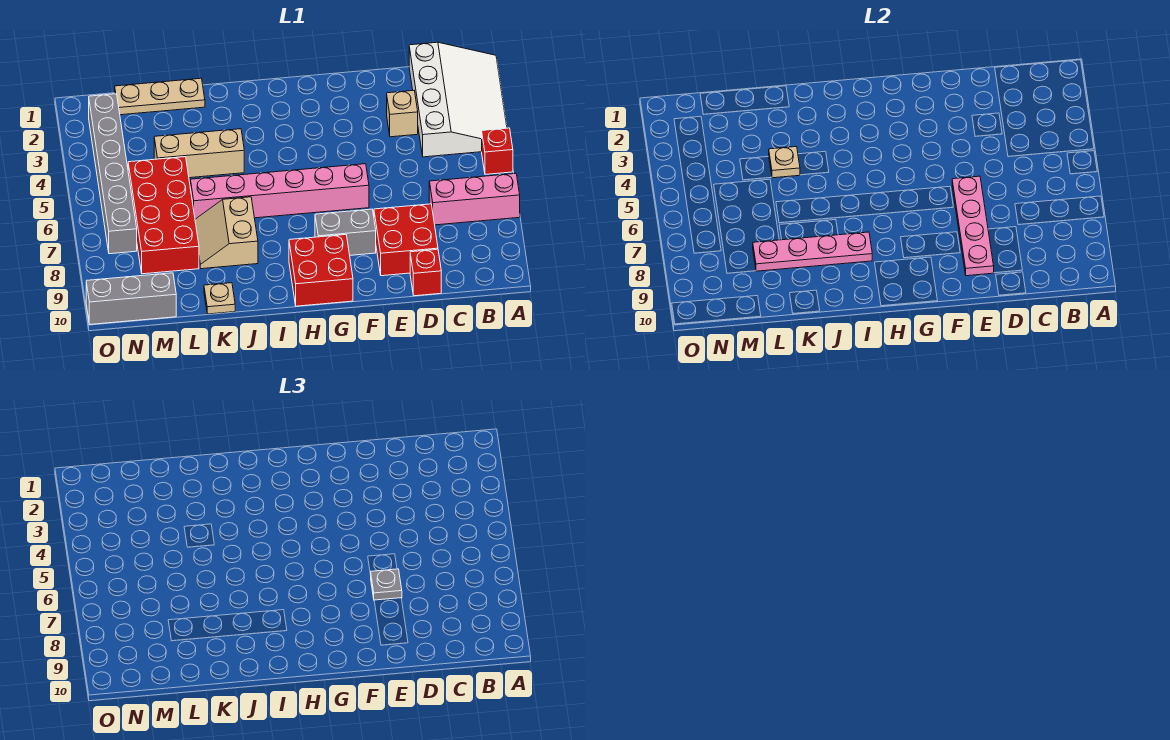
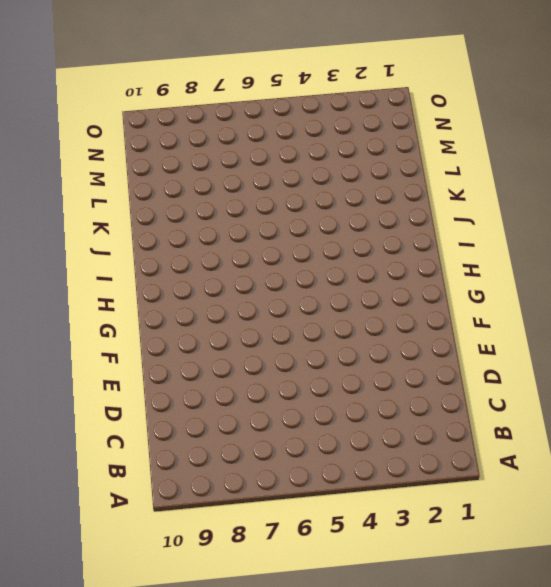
none -> white slope A1:C4 level 1 top C
none -> red brick A5 level 1
none -> pink brick A7:C7 level 1

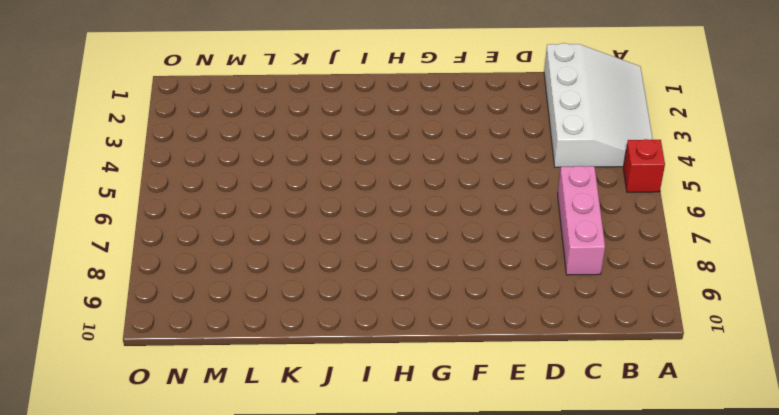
pink brick C6:C8 level 1 -> pink brick A7:C7 level 1
none -> tan brick D3 level 1
none -> red brick D8:E9 level 1
none -> red brick D10 level 1

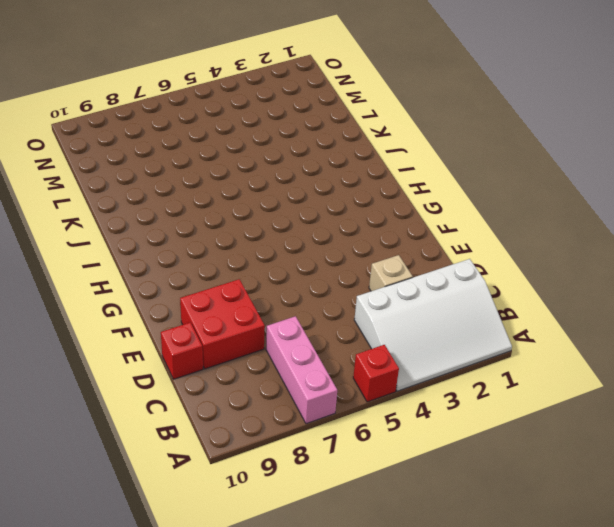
none -> pink brick F6:K6 level 1
none -> grey brick F8:G8 level 1
none -> red brick G9:H10 level 1

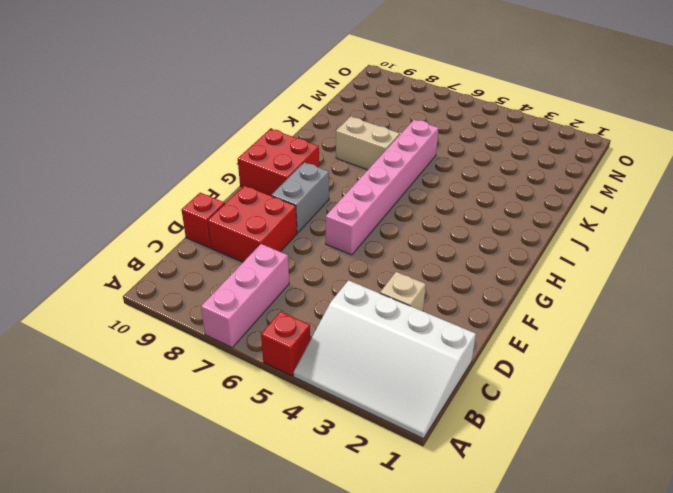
none -> tan brick J4:L4 level 1
none -> tan plate K1:M1 level 1
none -> tan plate K10 level 1

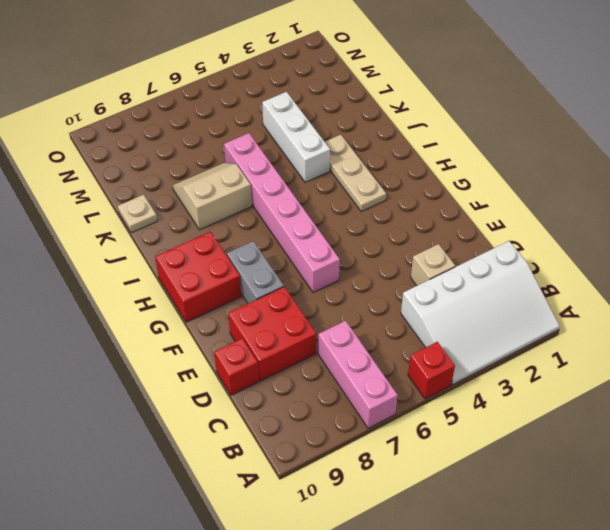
tan plate H3:J3 level 1 -> tan plate K1:M1 level 1
white brick J4:L4 level 1 -> tan brick J4:L4 level 1
none -> red brick L5:M8 level 1
none -> grey brick M10:O10 level 1
none -> grey brick N2:N7 level 1

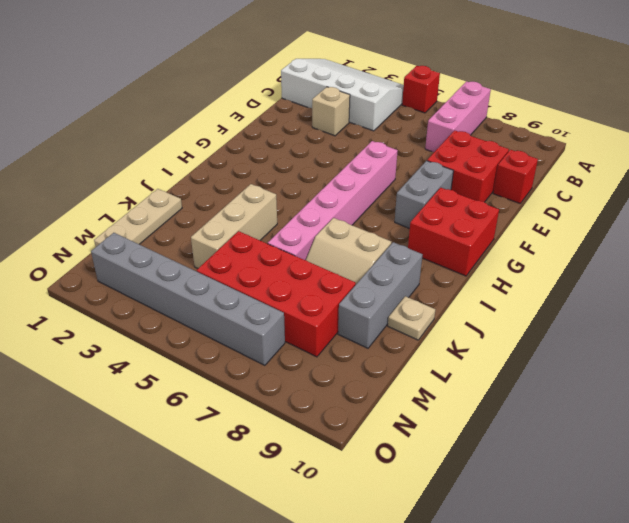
grey brick J9:L9 level 1 -> grey brick M10:O10 level 1
none -> pink plate E6:E9 level 2
none -> pink plate I8:L8 level 2
none -> tan plate K4 level 2

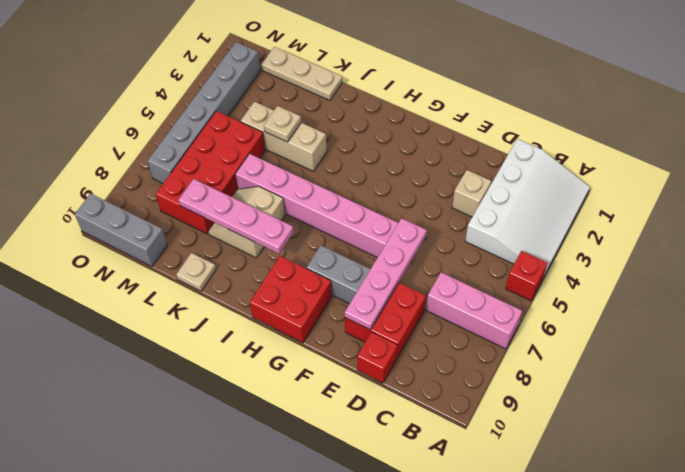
none -> grey plate E7 level 3

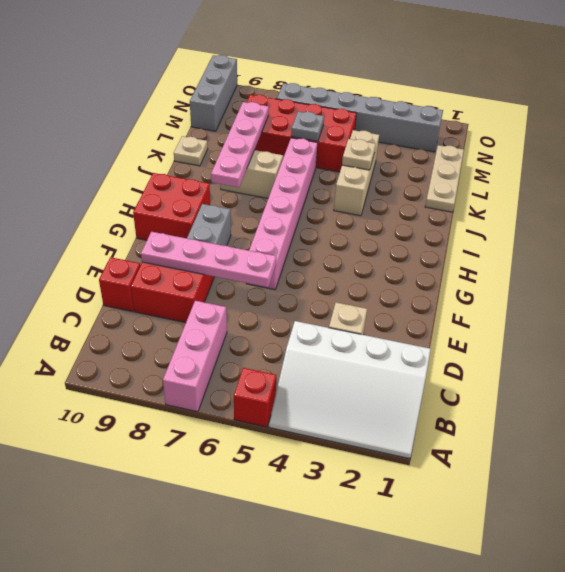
grey plate L6 level 2 -> grey plate E7 level 3

